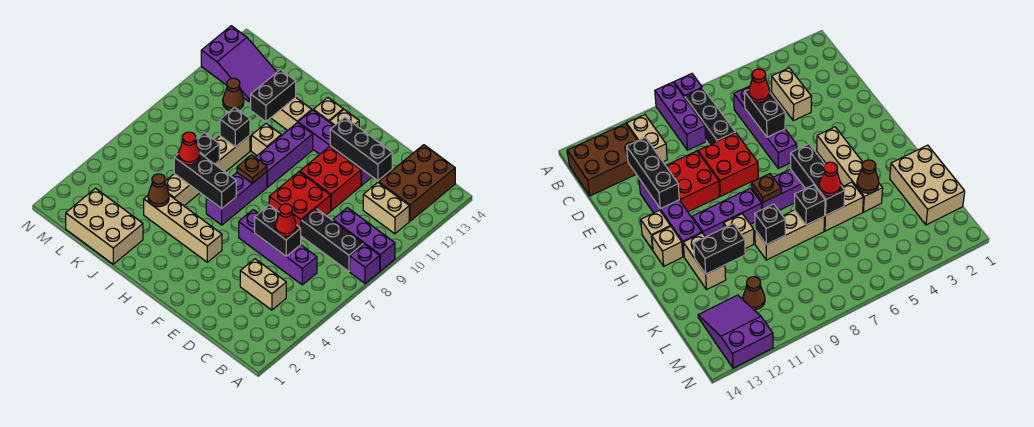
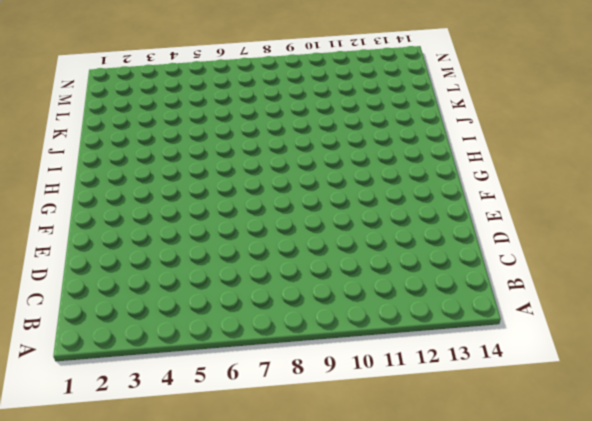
none -> purple brick A8 level 1
none -> purple brick A9:C9 level 1
none -> black brick B8:D8 level 1
none -> tan brick B11:C11 level 1

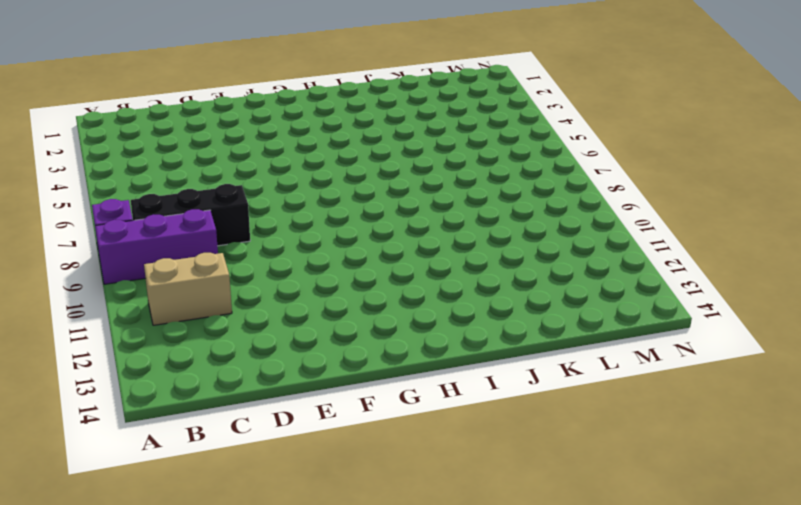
none -> brown brick B12:C14 level 1
none -> tan brick C4:D4 level 1
none -> purple brick C6:F6 level 1
none -> red brick E8:F9 level 1

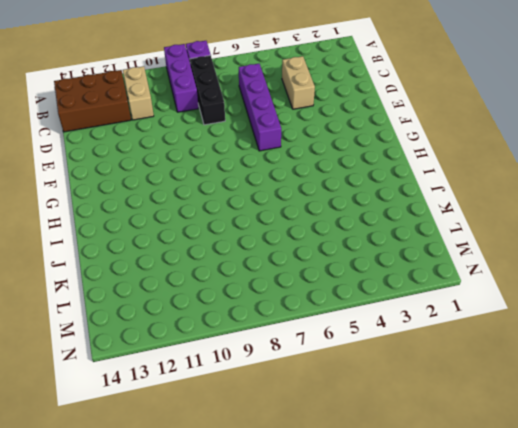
none -> red brick E8:F9 level 1
none -> red brick E10:F11 level 1
none -> purple brick E12:H12 level 1
none -> tan brick G4:J4 level 1

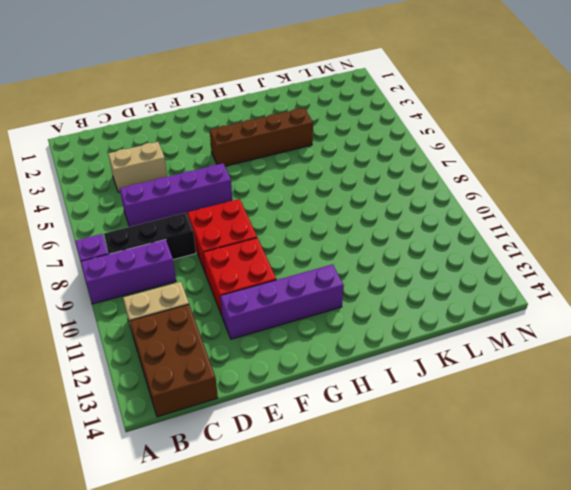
brown brick G4:J4 level 1 -> tan brick G4:J4 level 1
none -> tan brick G13 level 1
none -> purple brick H6:H8 level 1
none -> purple brick H9:H11 level 1
none -> tan brick H13 level 1

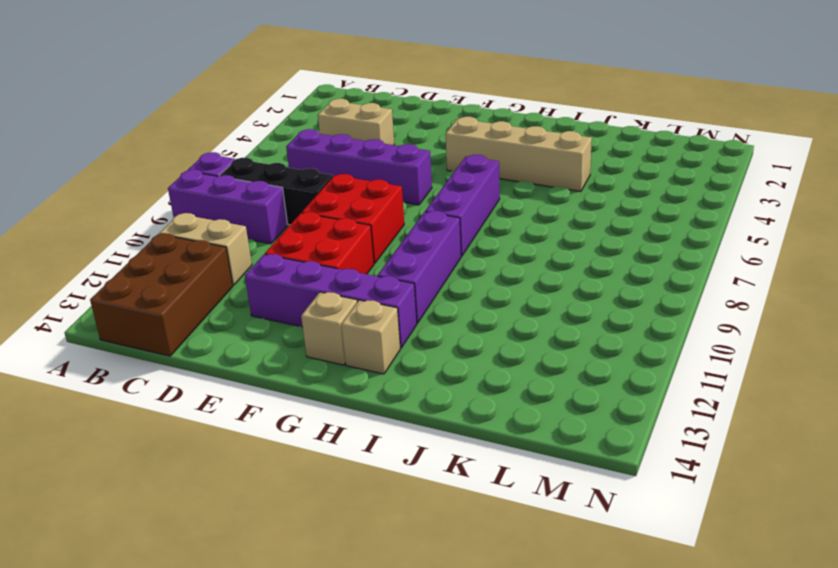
none -> tan brick I10 level 1
none -> tan brick I12:J12 level 1
none -> tan brick J1:L2 level 1
none -> tan brick J5:J6 level 1

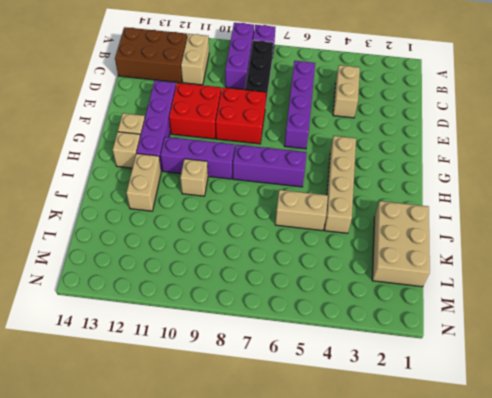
none -> tan brick J7:J9 level 1
none -> brown cone L11 level 1
none -> purple slope L12:N13 level 1 top N
none -> black brick D6:E6 level 2

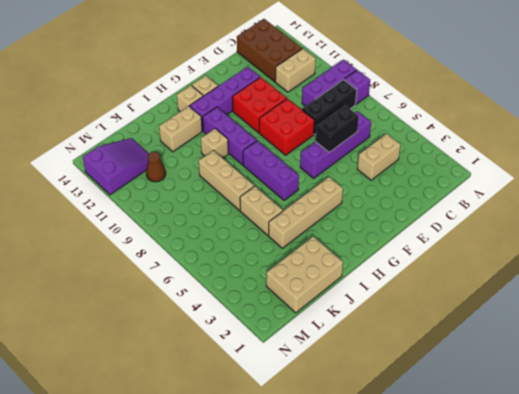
none -> black brick D12:F12 level 2
none -> black brick H6:J6 level 2
none -> brown plate H8 level 2
none -> brown cone J4 level 2

